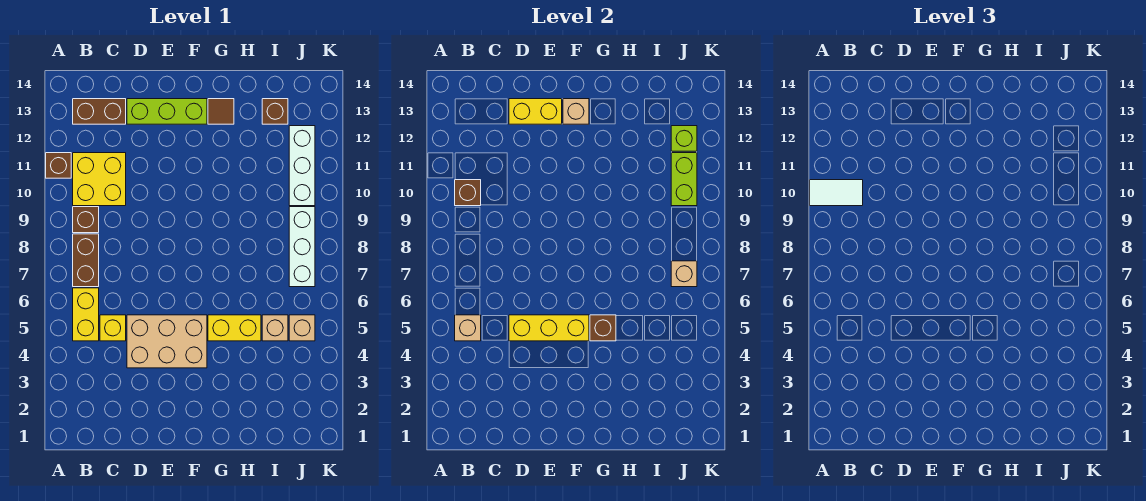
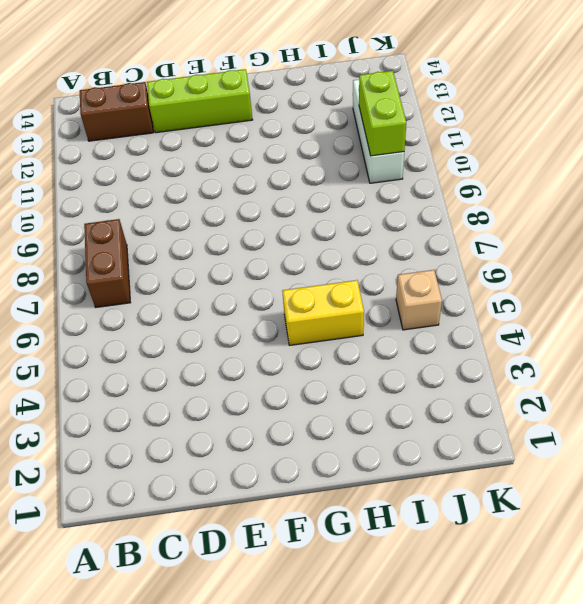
none -> brown brick A11 level 1
none -> yellow brick B5:B6 level 1
none -> brown brick B9 level 1

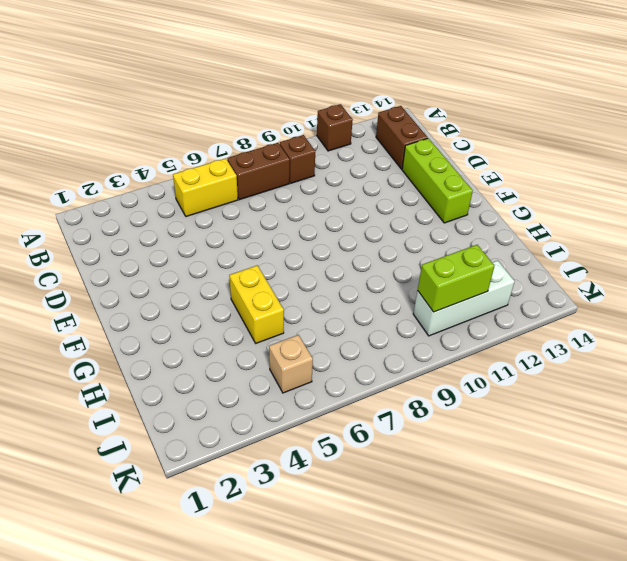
none -> yellow brick B10:C11 level 1
none -> yellow brick C5 level 1
none -> tan brick D4:F5 level 1

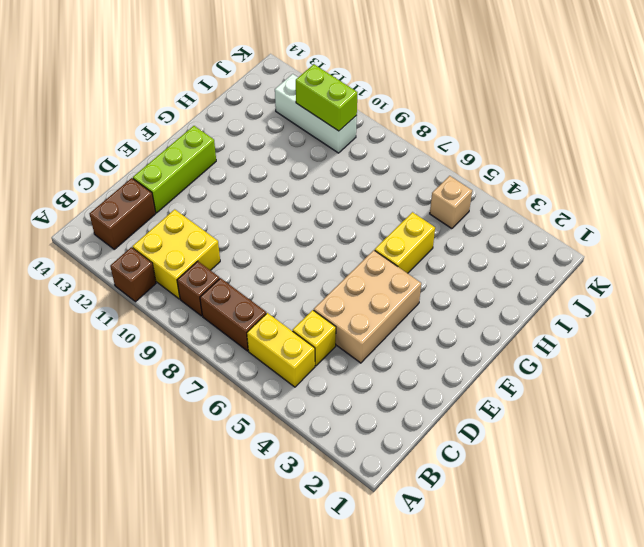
none -> brown tile G13 level 1
none -> tan brick I5 level 1
none -> brown brick I13 level 1

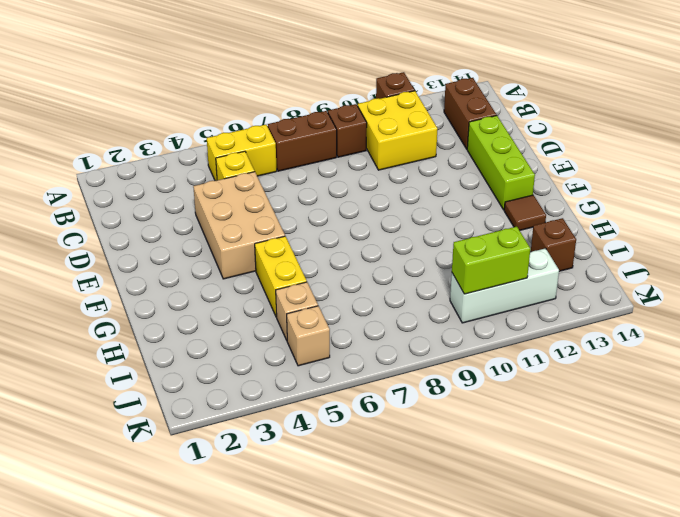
none -> white brick J7:J9 level 1
none -> tan brick B5 level 2
none -> brown brick B10 level 2

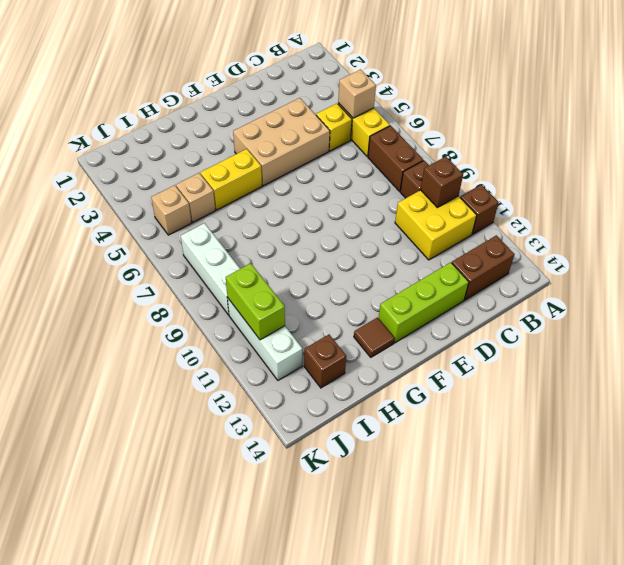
none -> yellow brick D5:F5 level 2
none -> yellow brick D13:E13 level 2
none -> tan brick F13 level 2

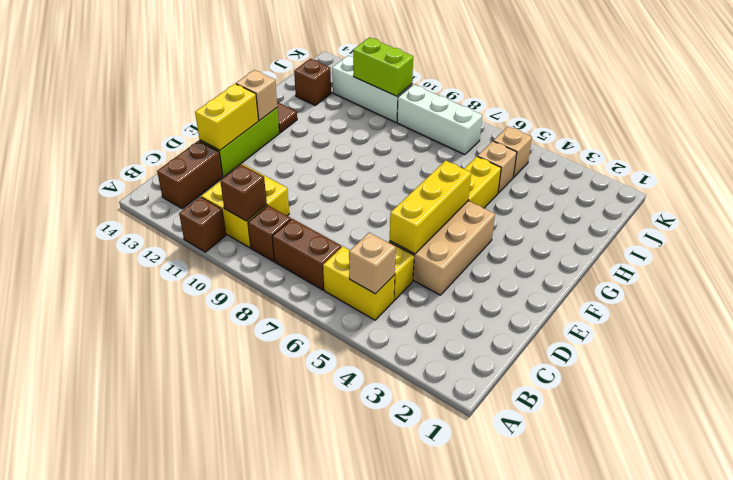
none -> brown brick G5 level 2
none -> tan brick J7 level 2
none -> lime brick J12 level 2

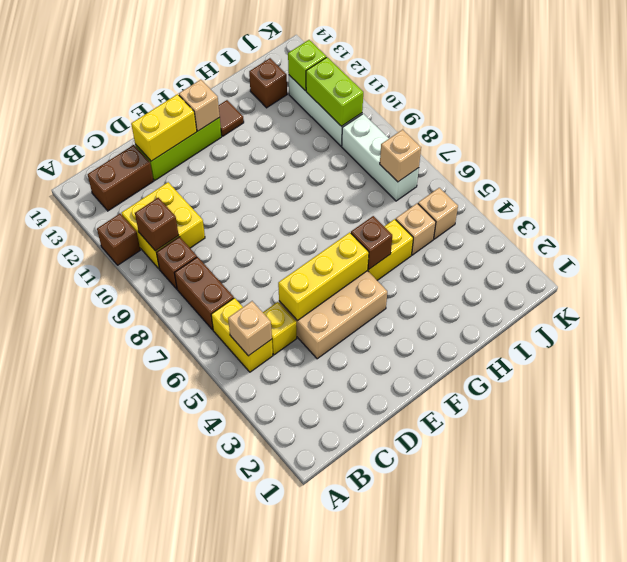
none -> white tile A10:B10 level 3

